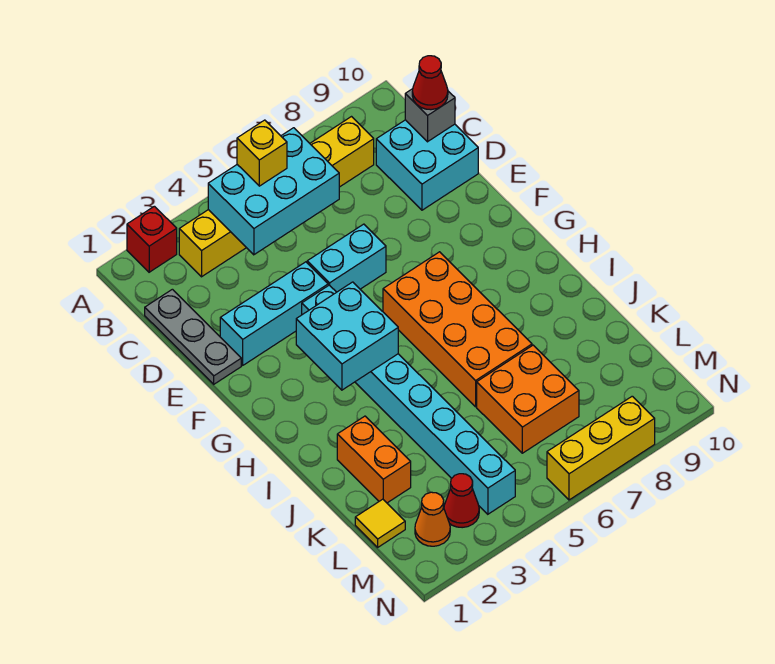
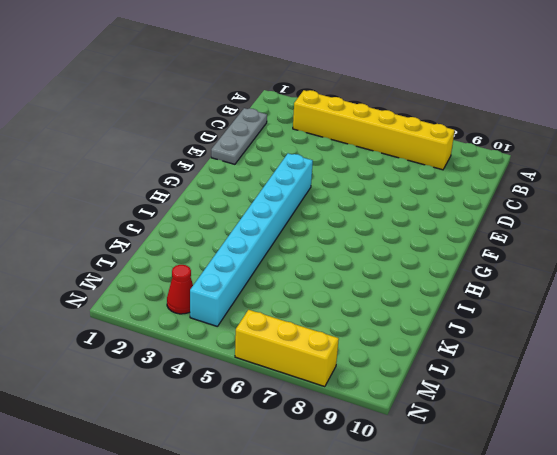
none -> red brick A2 level 1
none -> cyan brick C9:D10 level 1
none -> cyan brick E2:E4 level 1

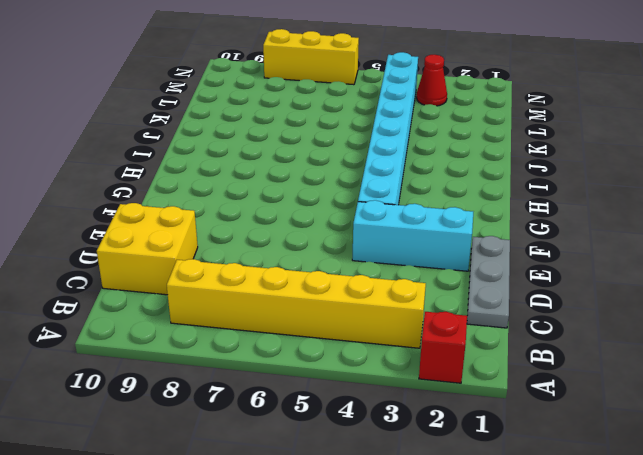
yellow brick C9:D10 level 1 -> cyan brick C9:D10 level 1
none -> cyan brick E5:E6 level 1
none -> orange brick G6:J7 level 1
none -> orange brick J2:K2 level 1

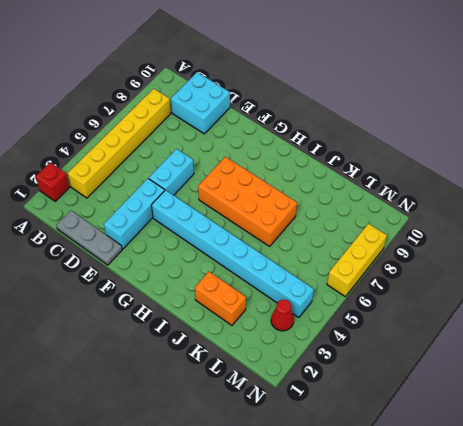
none -> orange brick K6:L7 level 1
none -> yellow tile L1 level 1
none -> orange cone M2 level 1

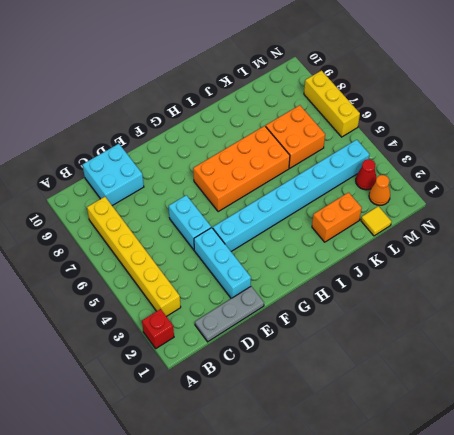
none -> cyan brick B4:C6 level 2
none -> grey brick C10 level 2
none -> cyan brick G3:H4 level 2

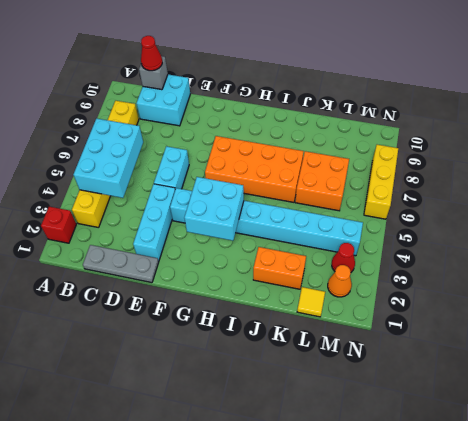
none -> yellow brick B5 level 3

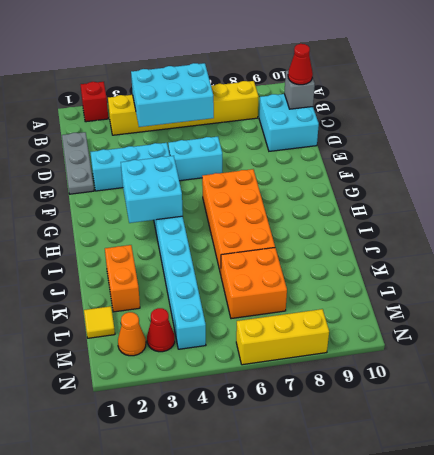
none -> yellow brick B5 level 3

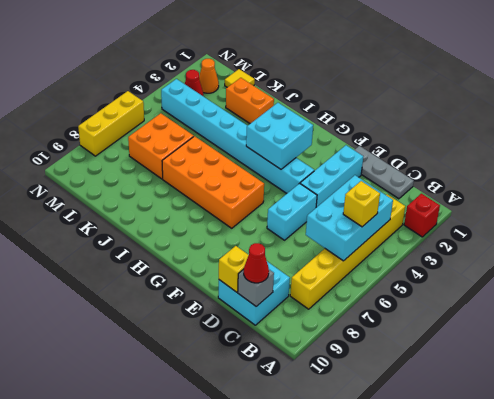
yellow brick D10 level 2 -> none

